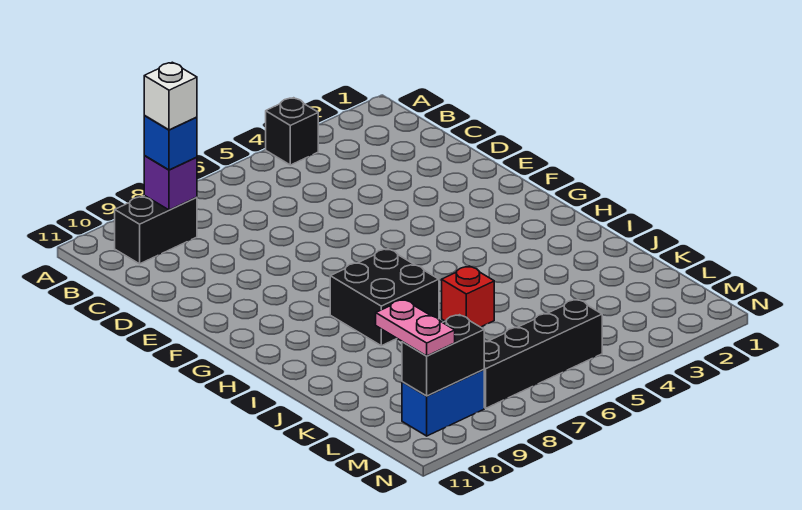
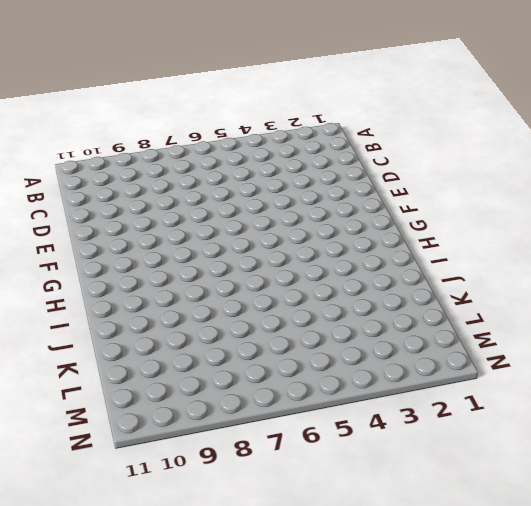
none -> black brick A4 level 1
none -> black brick B9:B10 level 1

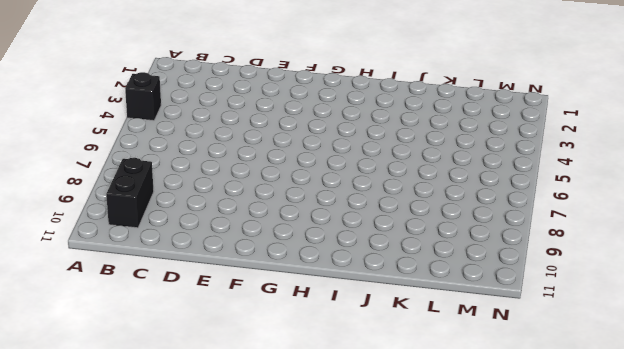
none -> black brick H7:I8 level 1
none -> red brick J6 level 1

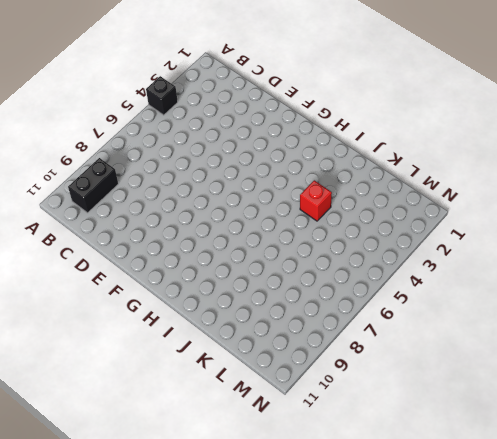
red brick J4 level 1 -> red brick J6 level 1
none -> black brick H7:I8 level 1
none -> black brick M5:M8 level 1

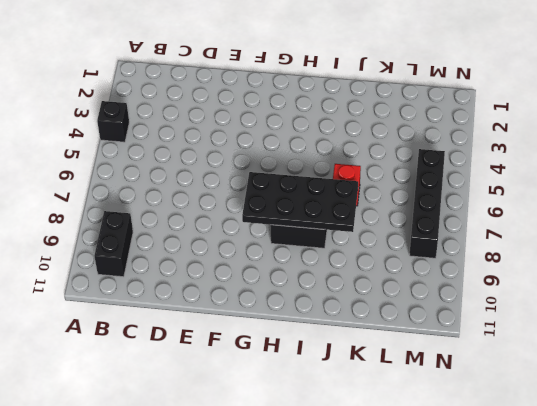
black plate G7:J8 level 2 -> none
none -> blue brick M9:M10 level 1
none -> purple brick B9 level 2

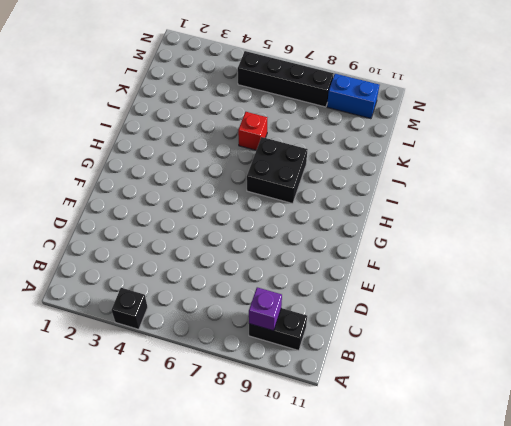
none -> black brick M9:M10 level 2
none -> blue brick B9 level 3

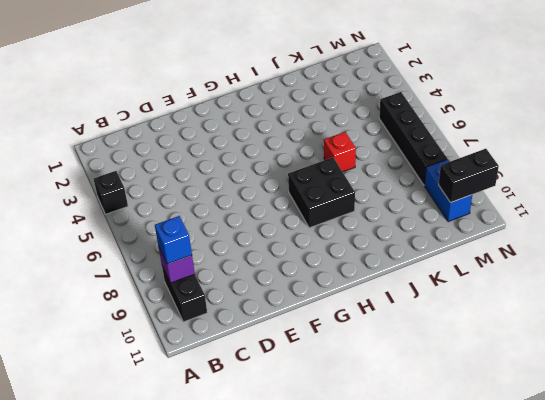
black brick M10:N10 level 2 -> black brick M9:M10 level 2
none -> pink plate L10:M10 level 3
none -> white brick B9 level 4

